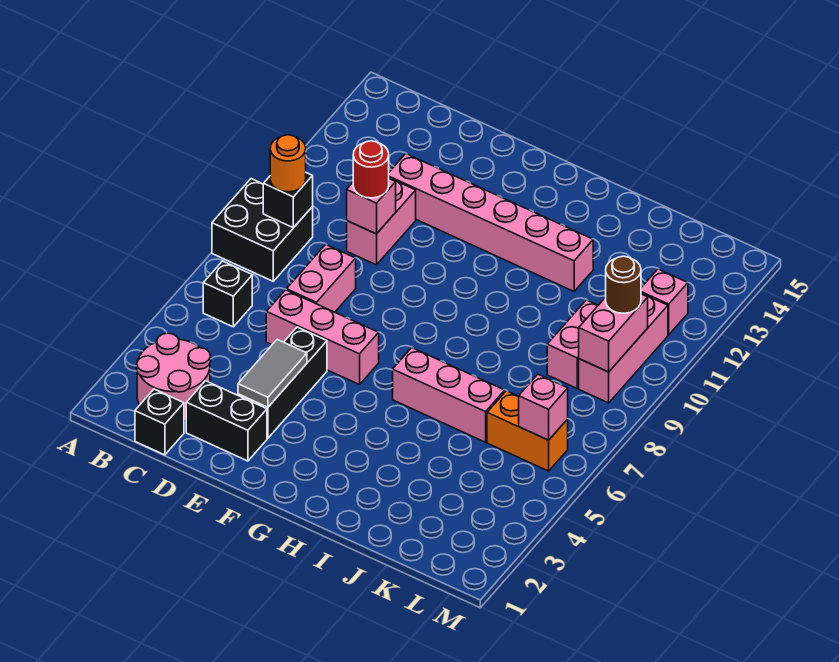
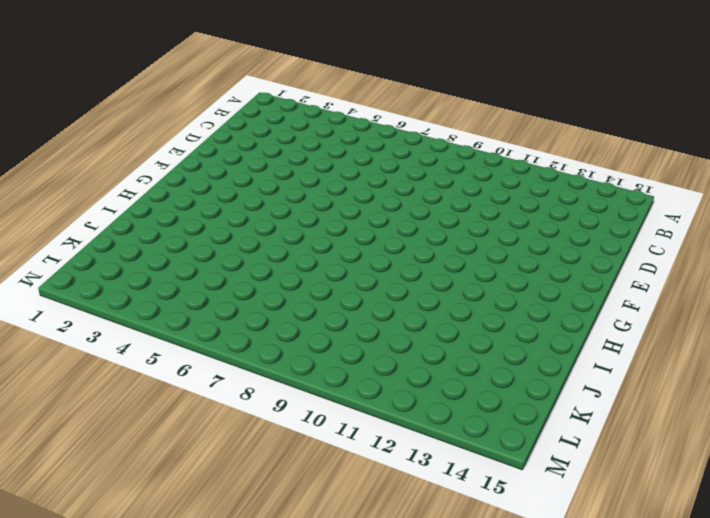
none -> black brick A8:B9 level 1
none -> pink round brick B2:C3 level 1
none -> black brick B6 level 1

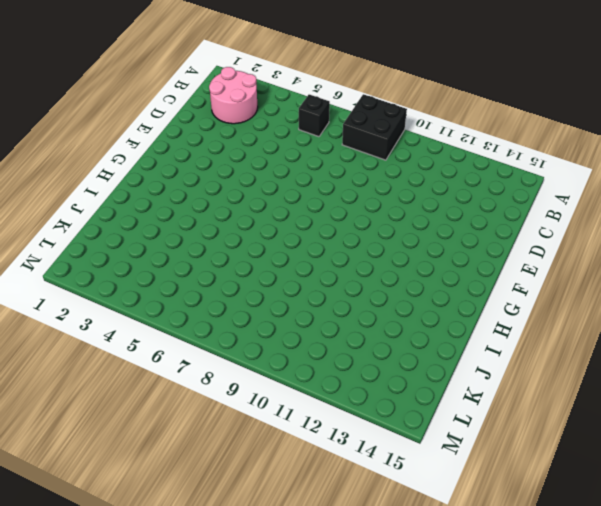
none -> black brick C1 level 1
none -> black brick D2:E2 level 1
none -> pink brick D6:F6 level 1

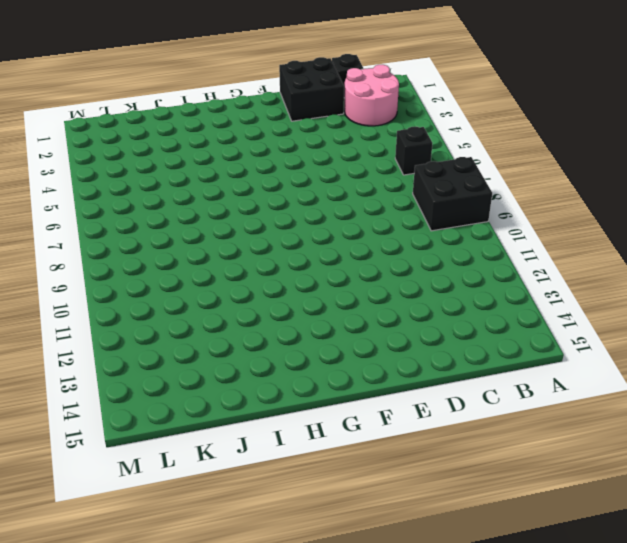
black brick D1:E2 level 1 -> black brick D2:E2 level 1
none -> pink brick D6:F6 level 1
none -> pink brick D7:D8 level 1
none -> pink brick D10:D11 level 1

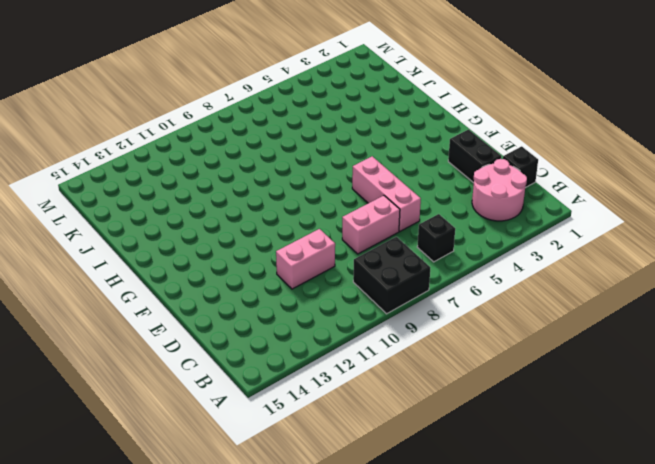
none -> pink brick D12:I12 level 1
none -> black brick E3:E5 level 1
none -> pink brick H6:J6 level 1

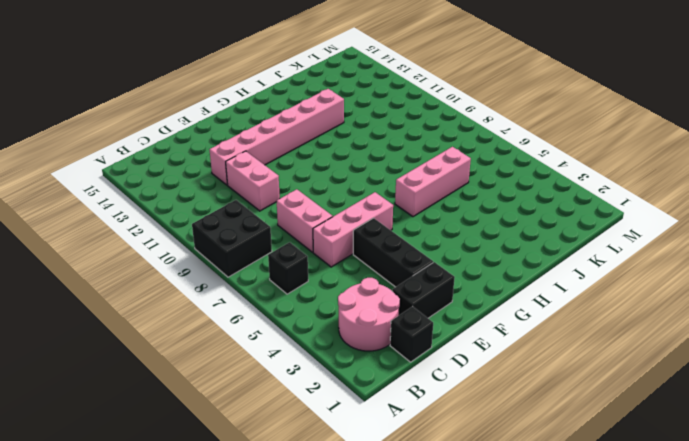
none -> orange brick K6:L6 level 1
none -> pink brick K9:K10 level 1
none -> pink brick L9:L11 level 1

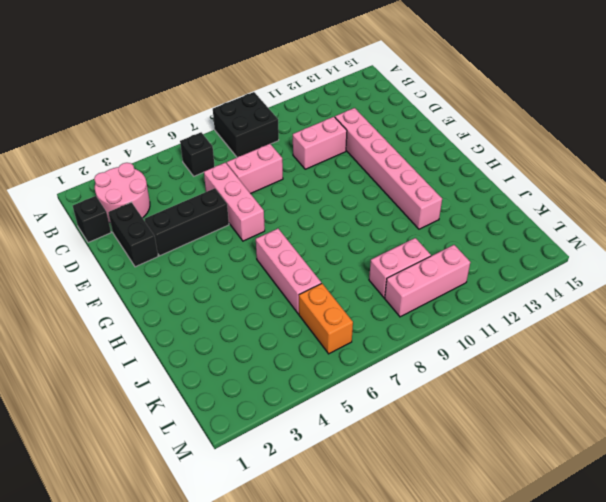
none -> pink brick L12 level 1
none -> black brick B9 level 2
none -> pink brick D10 level 2

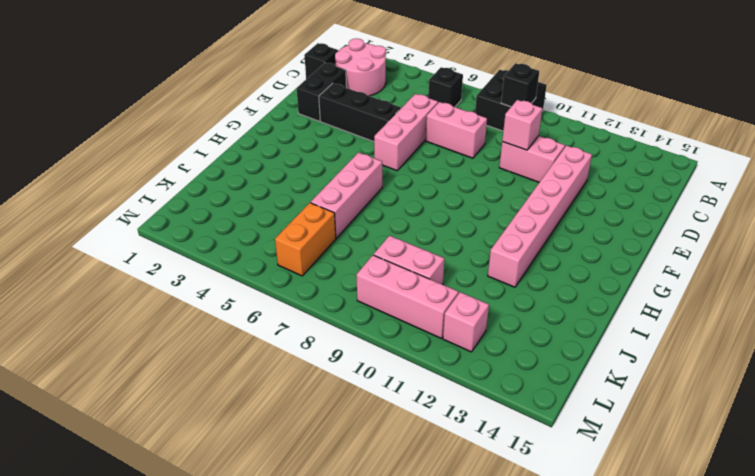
none -> grey tile E3:E4 level 2
none -> pink brick L6 level 2
none -> pink brick L9:L10 level 2

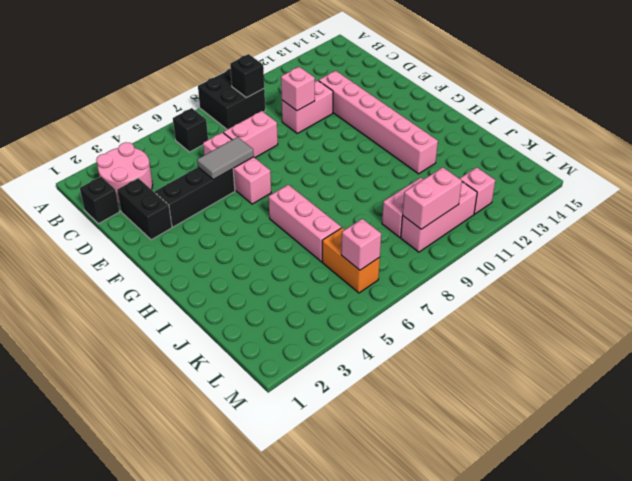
grey tile E5:E6 level 2 -> grey tile E3:E4 level 2
none -> orange round brick B9 level 3
none -> red round brick D10 level 3
none -> brown round brick L10 level 3

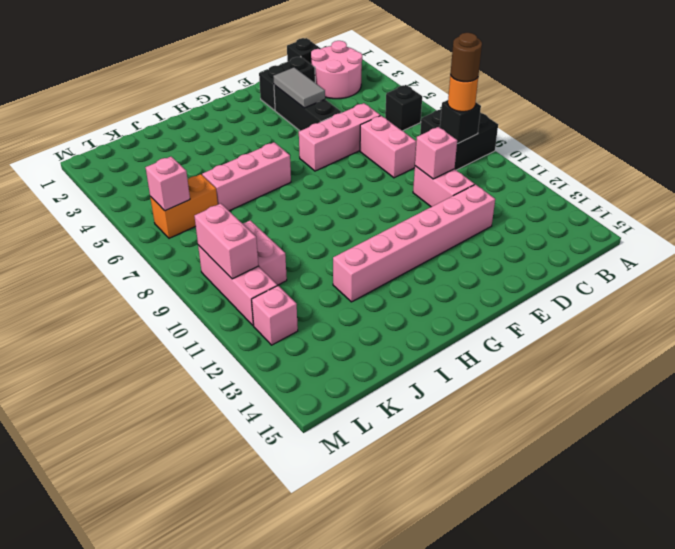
brown round brick B9 level 4 -> brown round brick L10 level 3
none -> red round brick D10 level 3

